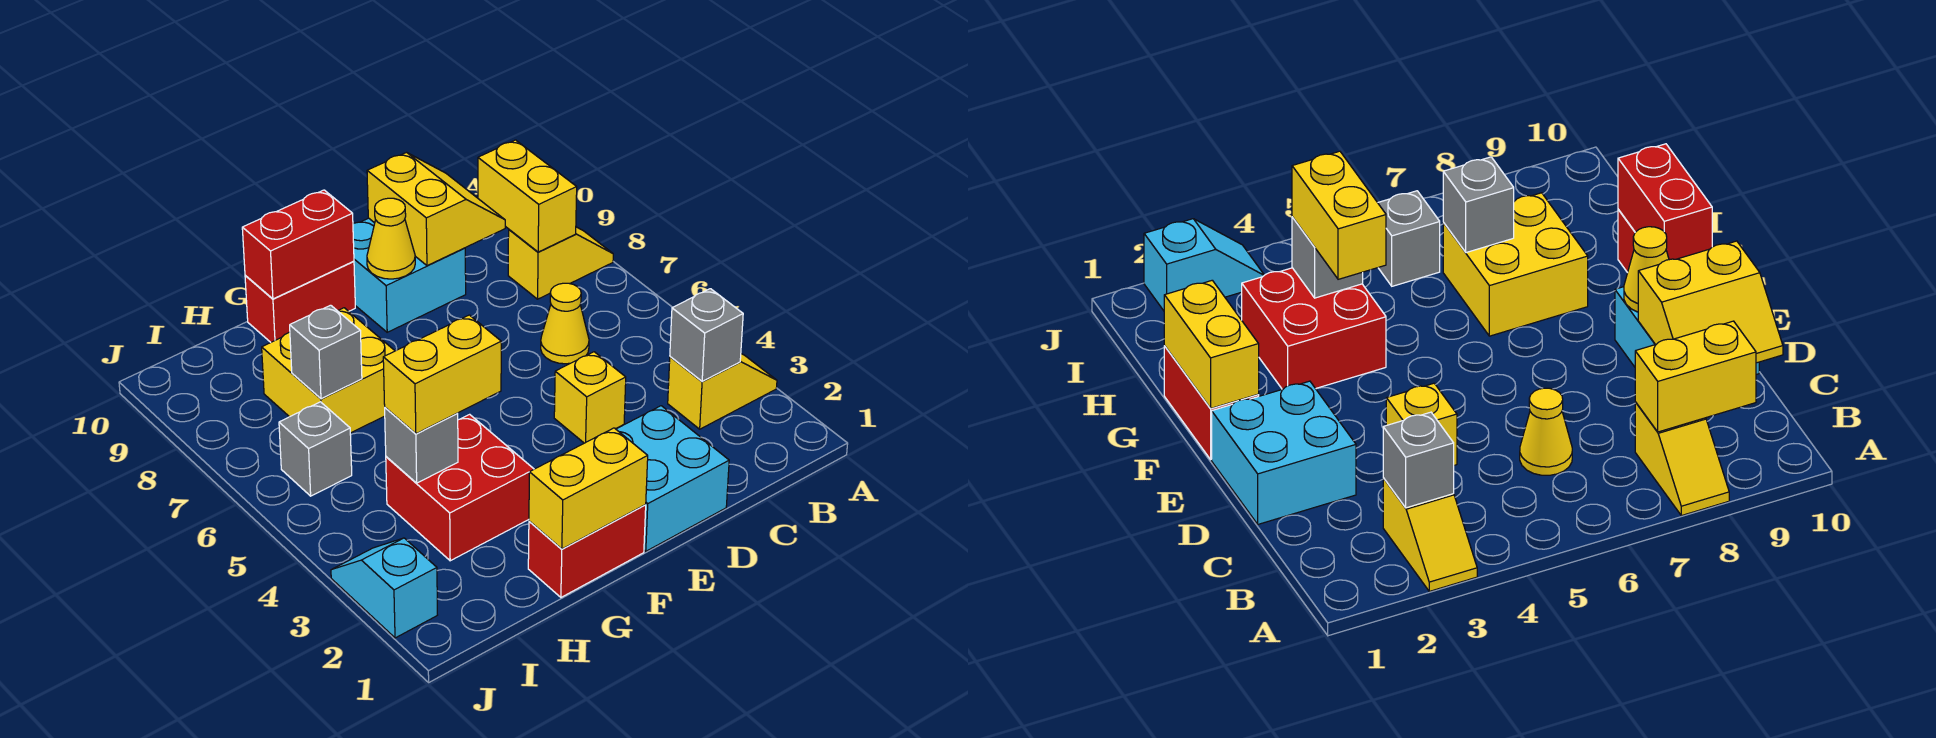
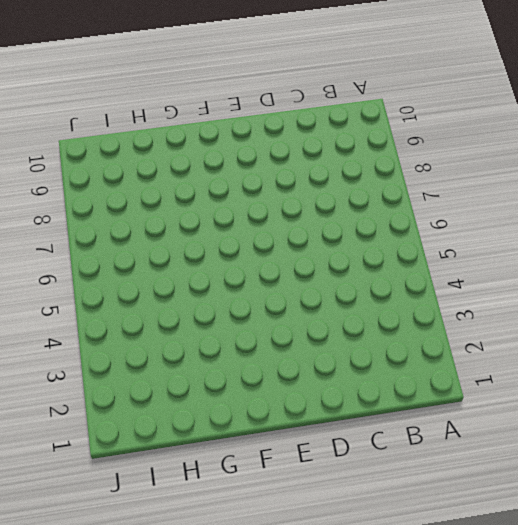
none -> yellow slope A3:B3 level 1 top B
none -> yellow slope A8:B8 level 1 top B
none -> yellow cone C6 level 1

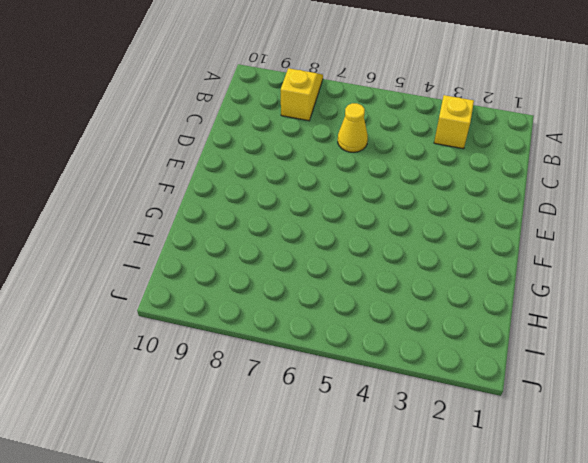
none -> cyan brick D1:E2 level 1
none -> yellow brick D4 level 1
none -> cyan brick D9:E10 level 1

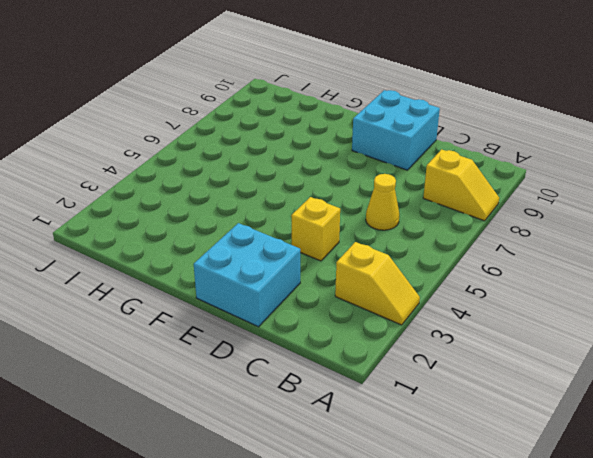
none -> red brick F1:G1 level 1
none -> red brick F10:G10 level 1
none -> red brick G3:H4 level 1

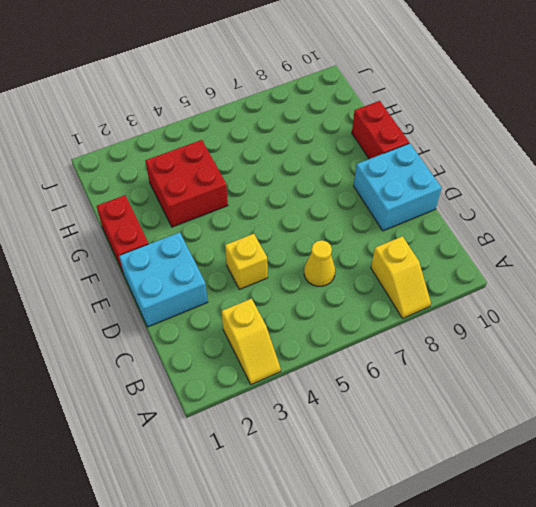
none -> yellow brick G7:H8 level 1
none -> grey brick I6 level 1
none -> cyan slope J2:J3 level 1 top 2

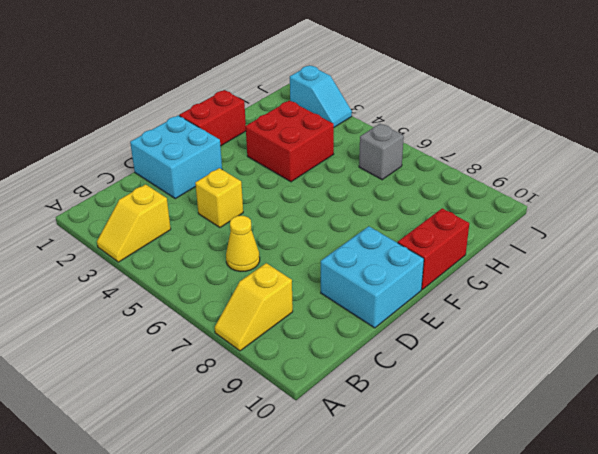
none -> yellow brick G7:H8 level 1
none -> grey brick B3 level 2
none -> yellow brick B8:B9 level 2

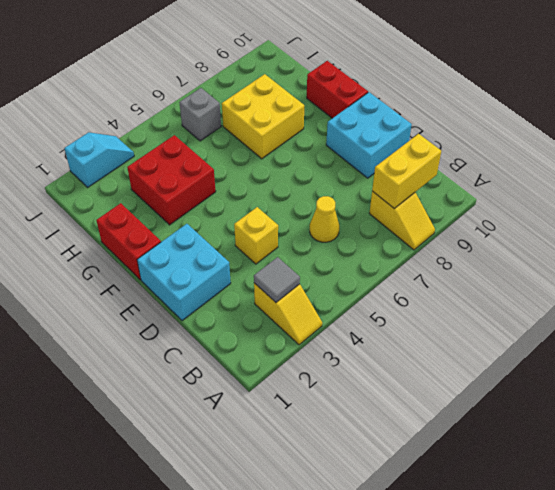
grey tile B3 level 2 -> grey brick B3 level 2
none -> yellow slope C9:D10 level 2 top D
none -> yellow cone E9 level 2
none -> yellow brick F1:G1 level 2

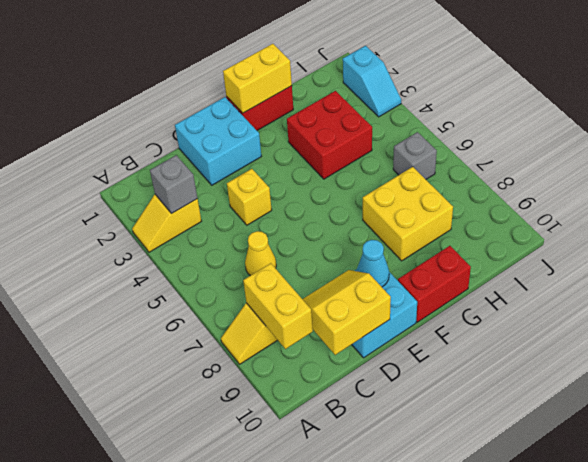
yellow slope C9:D10 level 2 top 10 -> yellow slope C9:D10 level 2 top D
cyan cone E9 level 2 -> yellow cone E9 level 2
none -> red brick F10:G10 level 2
none -> grey brick H4 level 2
none -> grey brick H7 level 2

